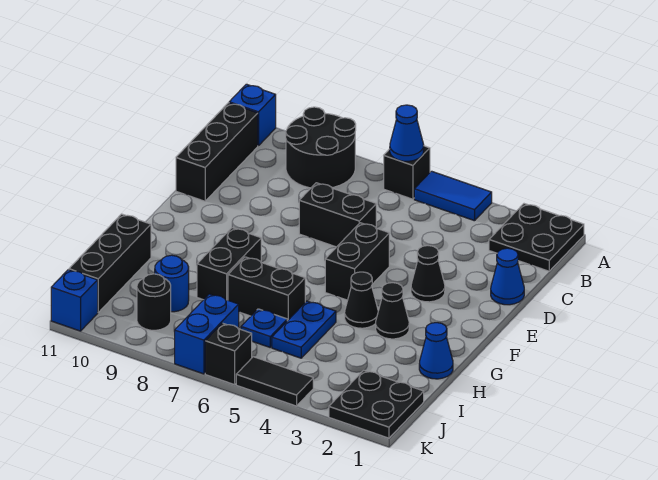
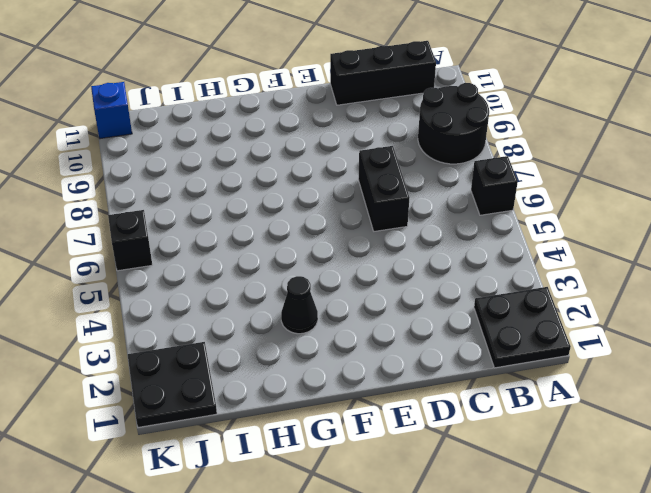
none -> blue tile A4:A5 level 1
none -> blue brick A11 level 1
none -> blue cone D1 level 1

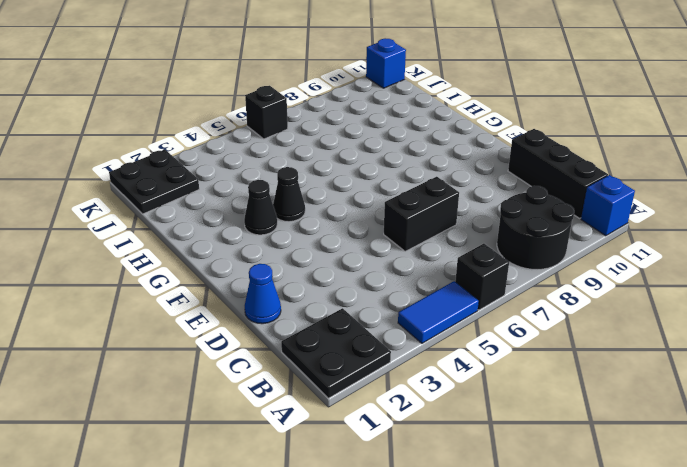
none -> black cone E3 level 1
none -> black brick E5:F5 level 1
none -> black brick G8:H8 level 1

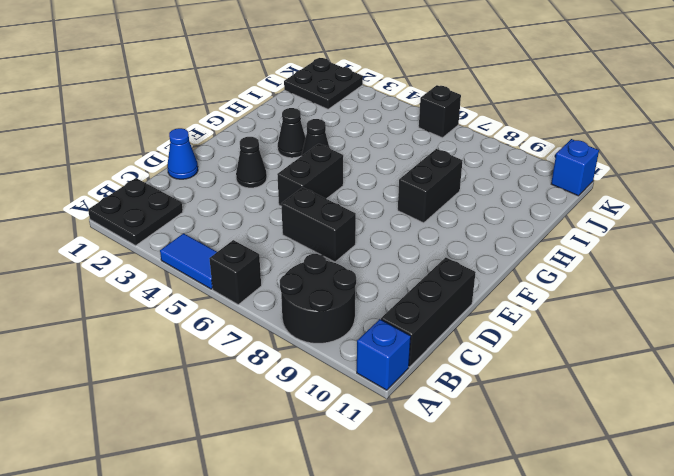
none -> blue cone H1 level 1
none -> blue plate H5:I5 level 1
none -> black brick H6:H7 level 1

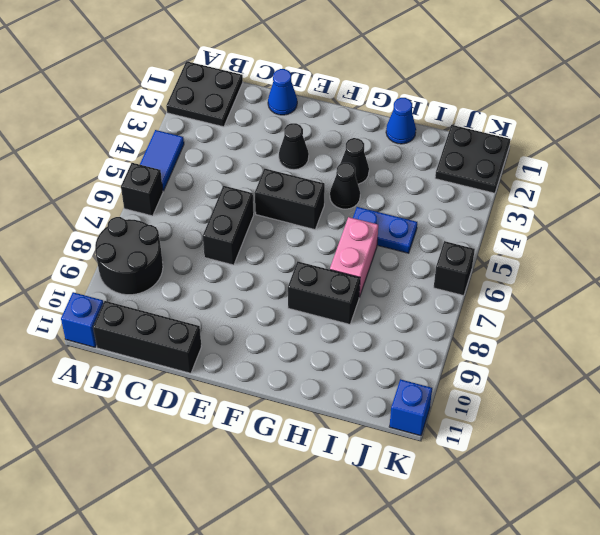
pink brick H6:H7 level 1 -> black brick H6:H7 level 1
none -> black brick H11:J11 level 1
none -> blue plate I6 level 1
none -> blue round brick I9 level 1

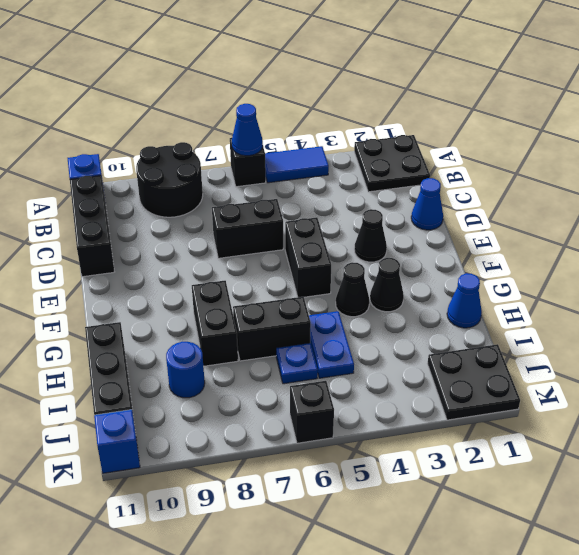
none -> blue brick J7:K7 level 1
none -> black round brick J9 level 1
none -> black tile K4:K5 level 1

